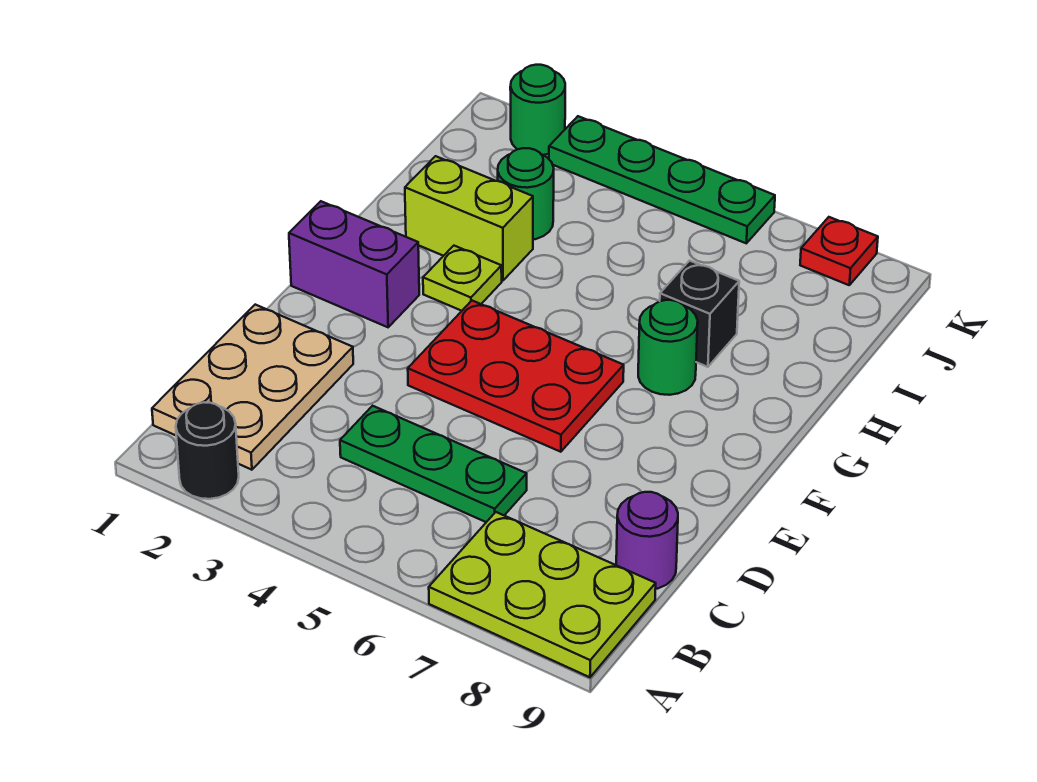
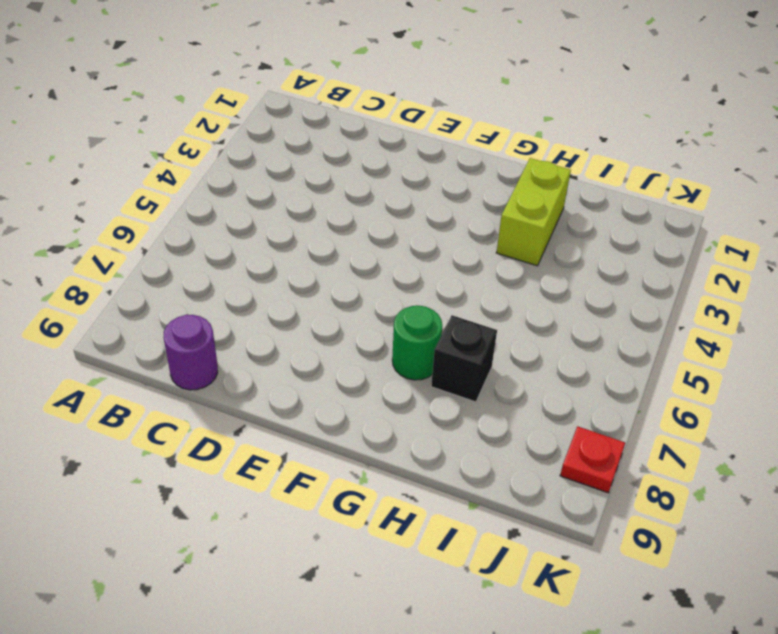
none -> black round brick A2 level 1
none -> lime plate A7:B9 level 1
none -> tan plate B1:D2 level 1

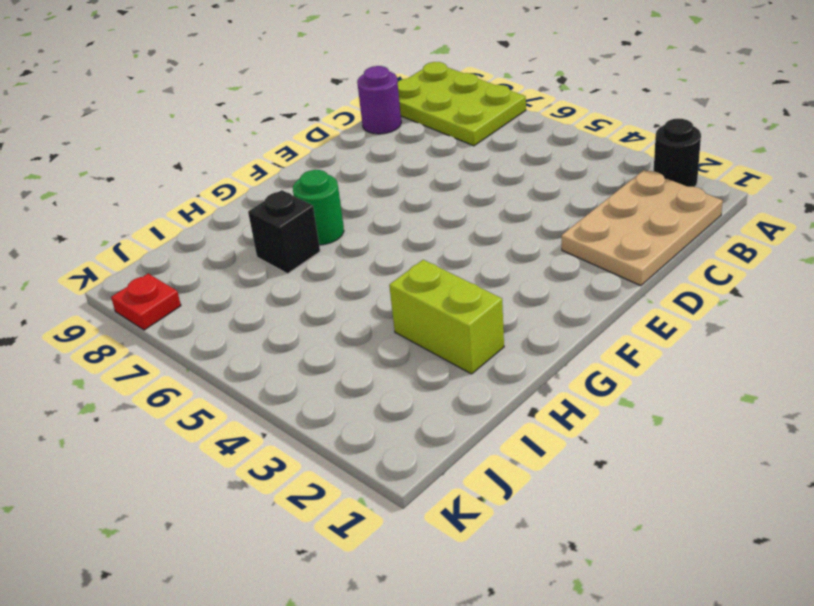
none -> green plate C4:C6 level 1
none -> red plate E4:F6 level 1
none -> purple brick F1:F2 level 1

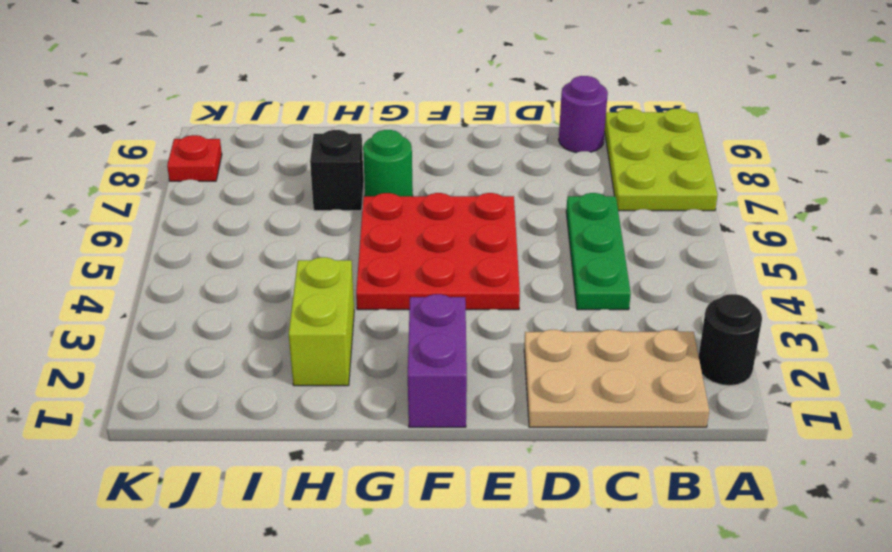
red plate E4:G6 level 1 -> red plate E4:F6 level 1
none -> lime plate G3 level 1
none -> green round brick I3 level 1
none -> green round brick K2 level 1

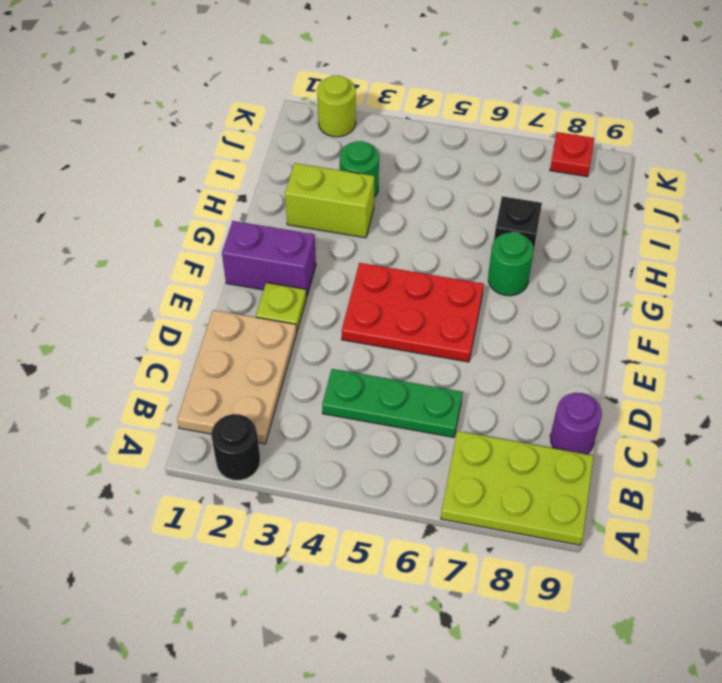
lime plate E2 level 1 -> lime plate G3 level 1
lime round brick K2 level 1 -> green round brick K2 level 1
none -> green plate K3:K6 level 1

